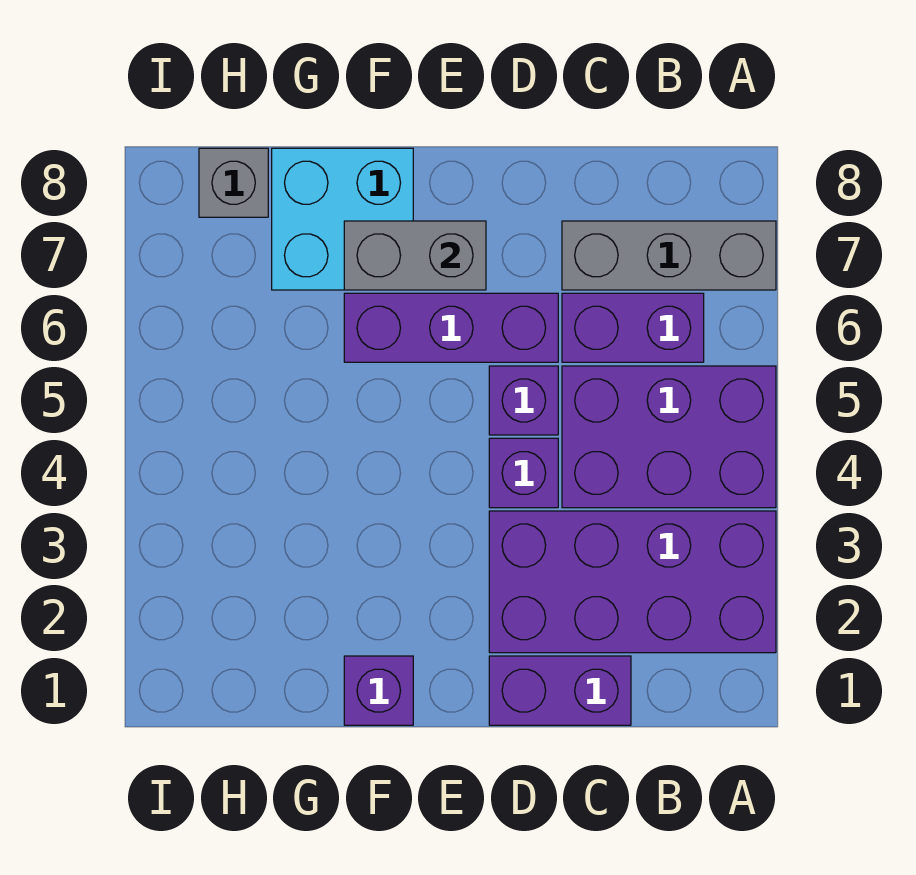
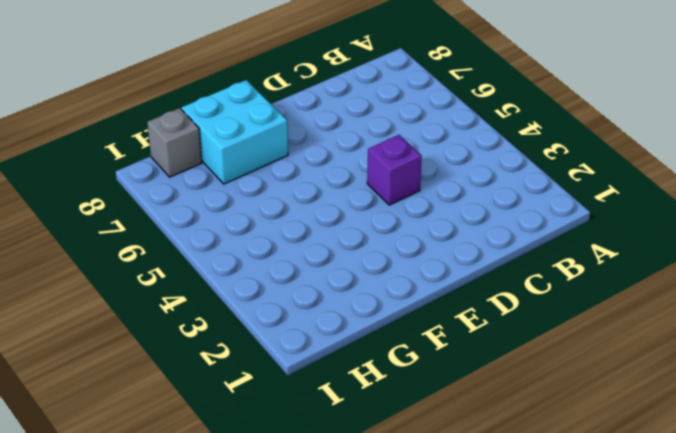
none -> purple brick A2:D3 level 1
none -> purple brick A4:C5 level 1
none -> grey brick A7:C7 level 1

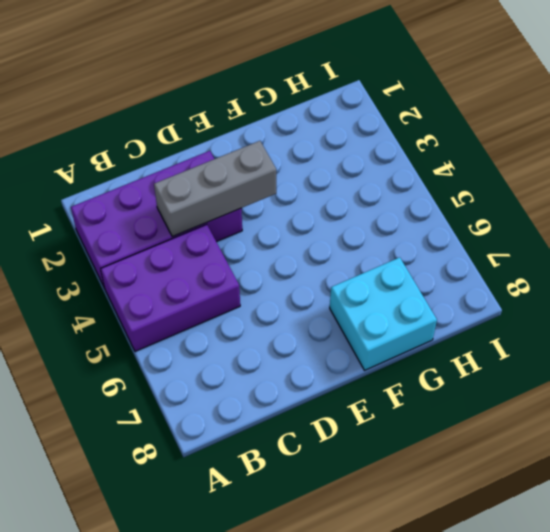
grey brick C3:E3 level 2 -> grey brick A7:C7 level 1
none -> purple brick B6:C6 level 1
none -> purple brick C1:D1 level 1
none -> purple brick D4 level 1

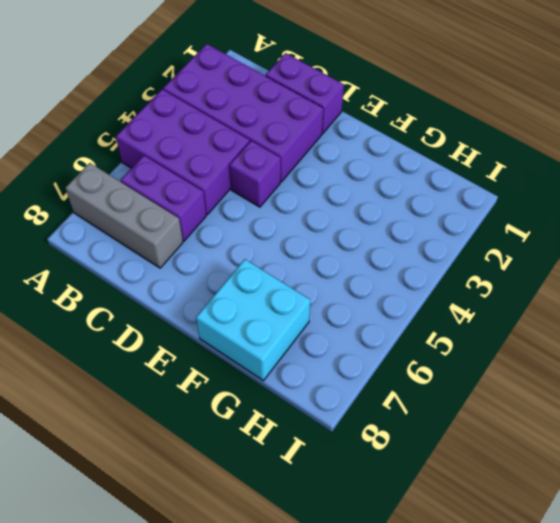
none -> purple brick D5 level 1
none -> purple brick D6:F6 level 1
none -> purple brick F1 level 1

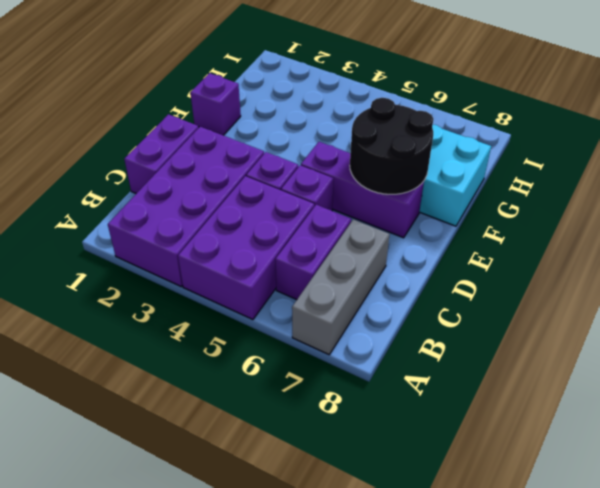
purple brick E5:E7 level 1 -> purple brick D6:F6 level 1
black round brick E6:F7 level 2 -> grey brick E7:F7 level 2
none -> grey brick H8 level 1

